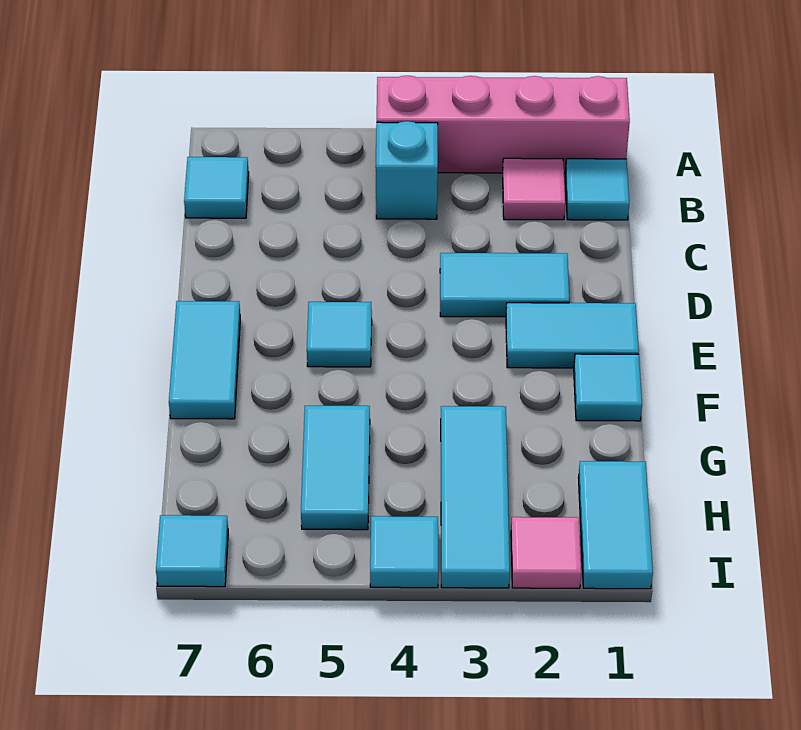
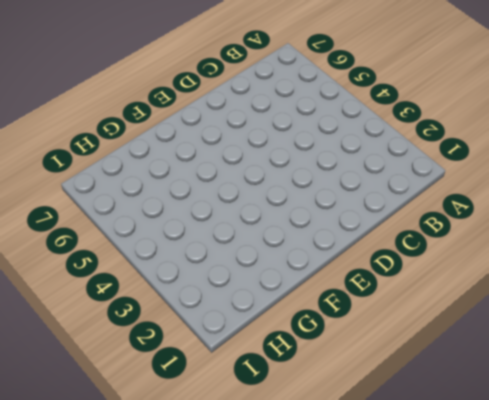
none -> pink brick A1:A4 level 1
none -> cyan tile B1 level 1
none -> pink tile B2 level 1

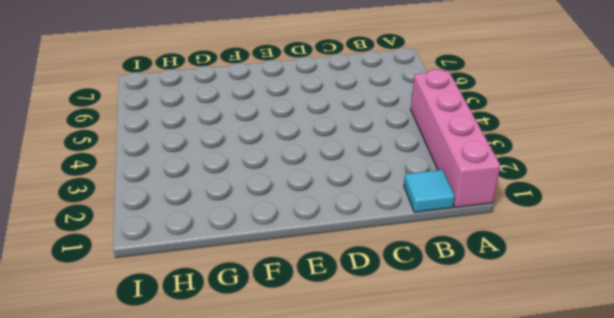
none -> pink tile B2 level 1
none -> cyan brick B4 level 1
none -> cyan tile B7 level 1

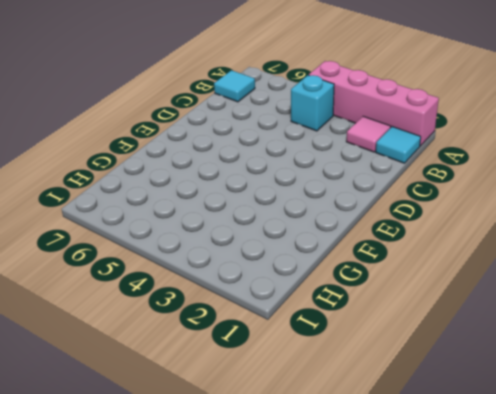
none -> cyan tile D2:D3 level 1
none -> cyan tile E1:E2 level 1
none -> cyan tile E5 level 1

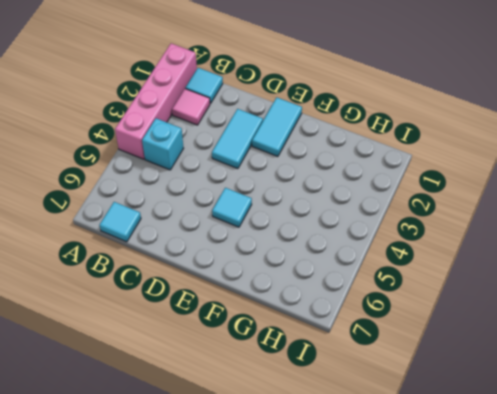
none -> cyan tile E7:F7 level 1
none -> cyan tile F1 level 1
none -> cyan tile G3:I3 level 1

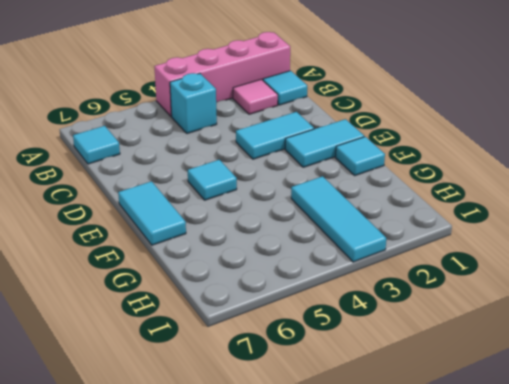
none -> cyan tile G5:H5 level 1
none -> cyan tile H1:I1 level 1
none -> pink tile I2 level 1

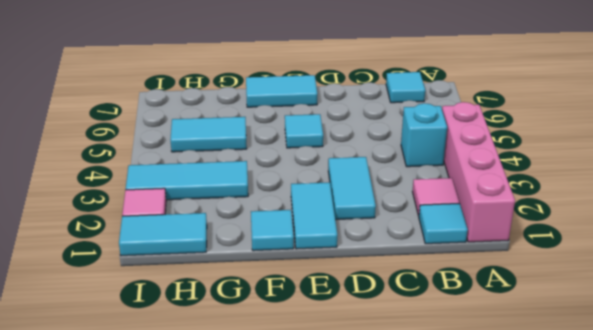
none -> cyan tile I4 level 1
none -> cyan tile I7 level 1

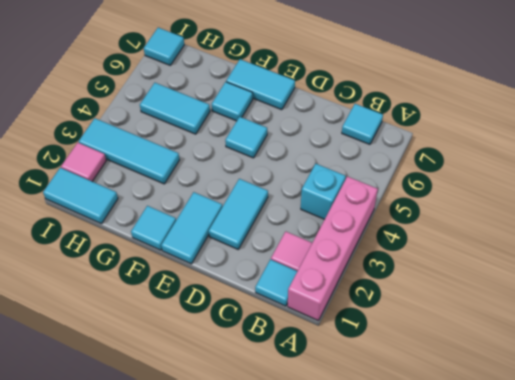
cyan tile F6 level 1 -> cyan tile I4 level 1

